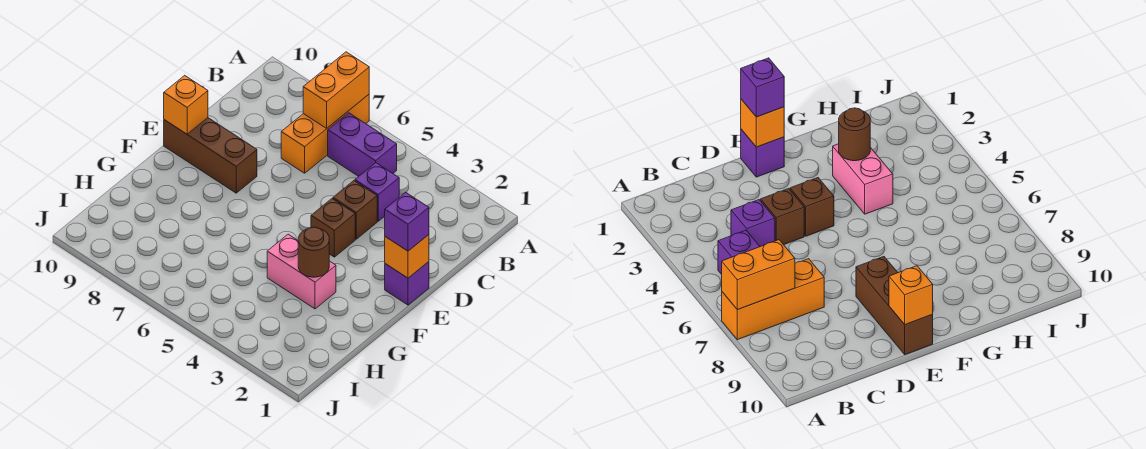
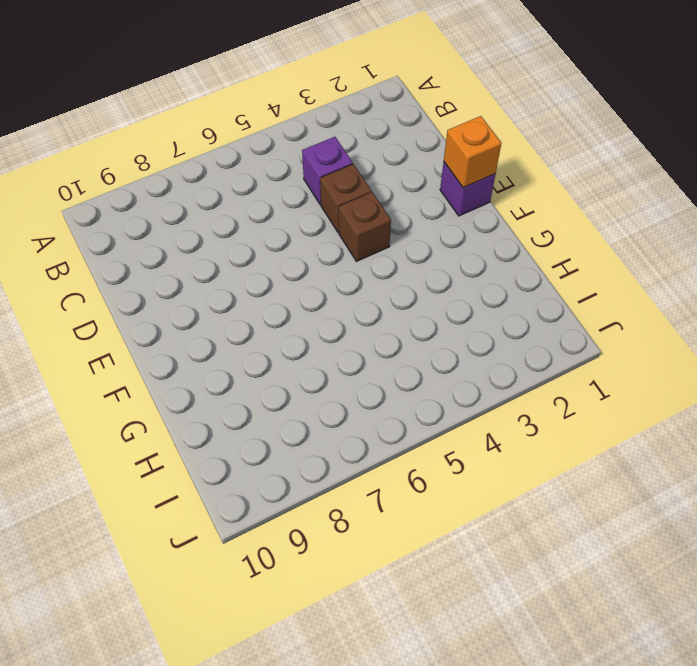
none -> orange brick A7:C7 level 1
none -> purple brick B5:B6 level 1
none -> brown brick E8:E10 level 1

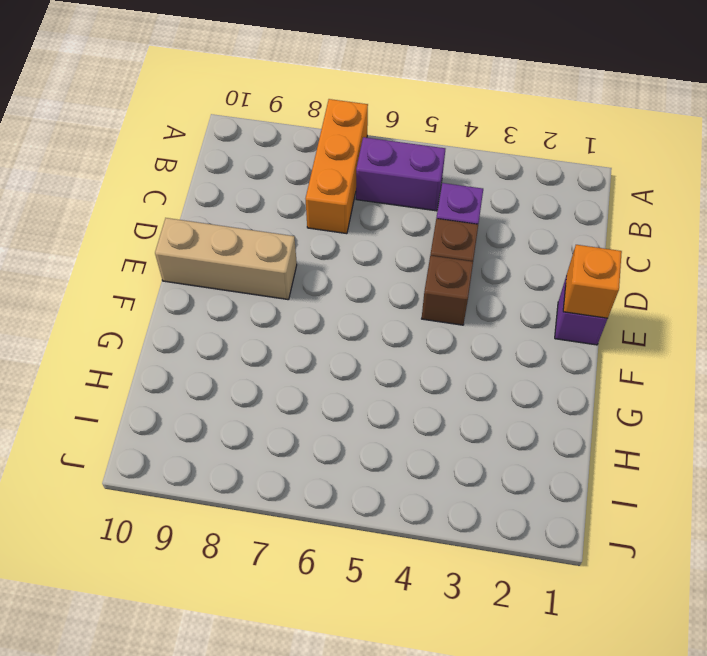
tan brick E8:E10 level 1 -> brown brick E8:E10 level 1
none -> pink brick G3:G4 level 1
none -> orange brick A7:B7 level 2
none -> orange brick E10 level 2

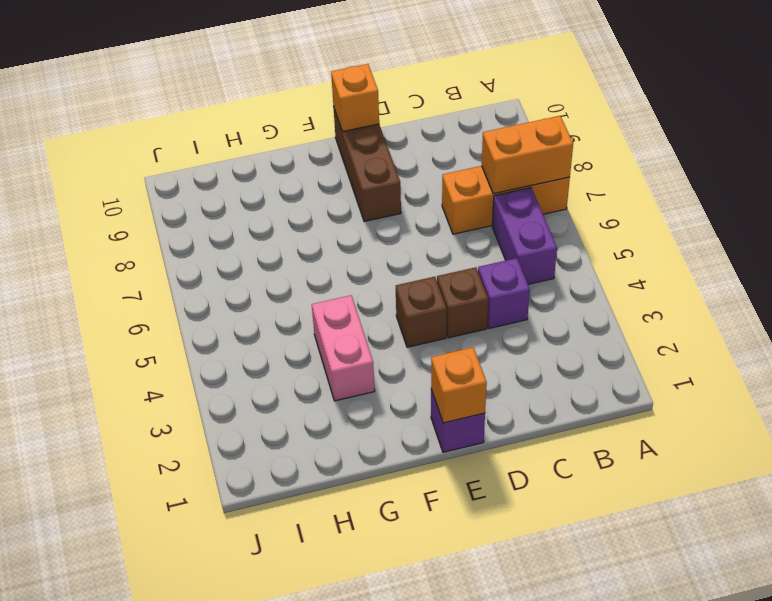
none -> brown round brick G3 level 2
none -> purple brick E1 level 3

